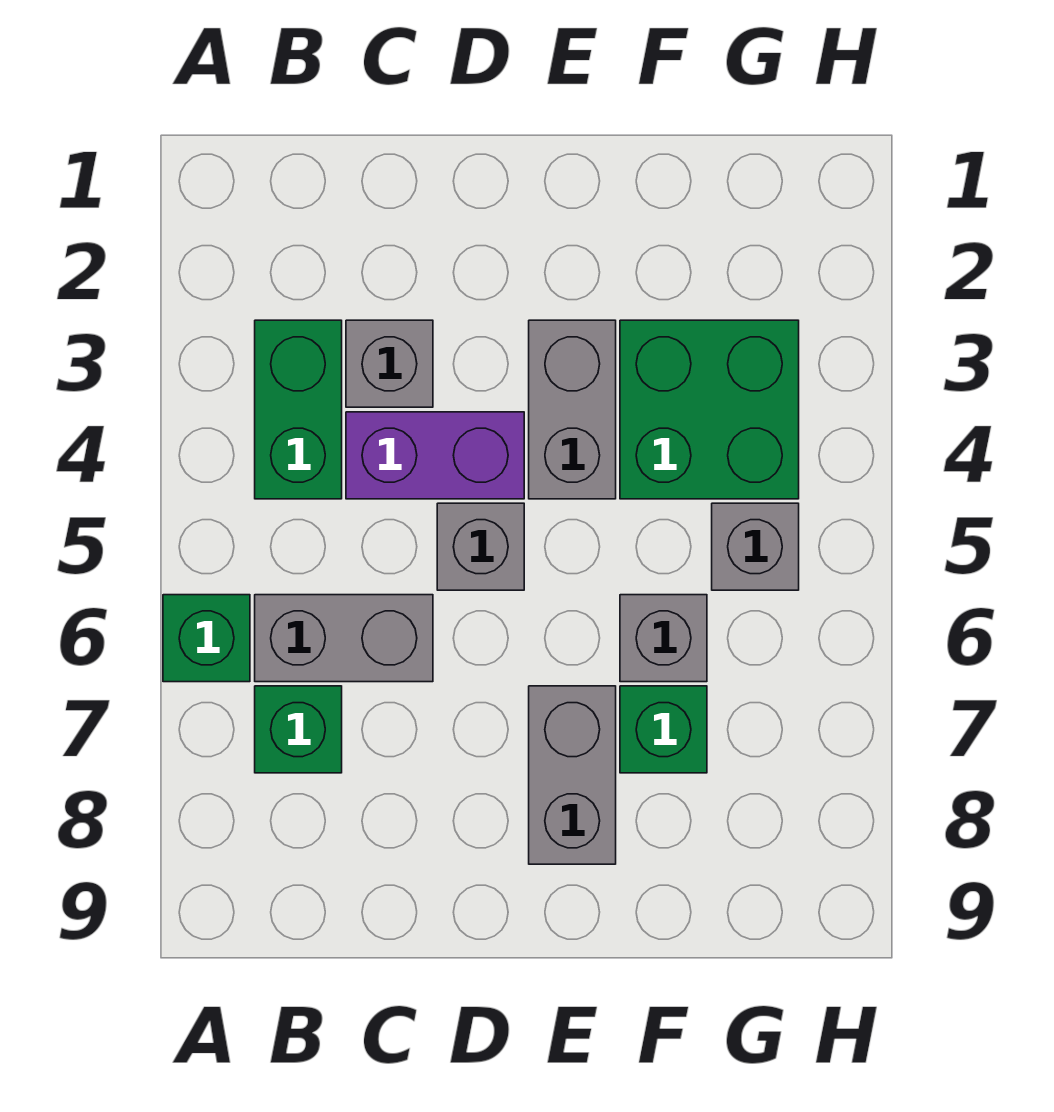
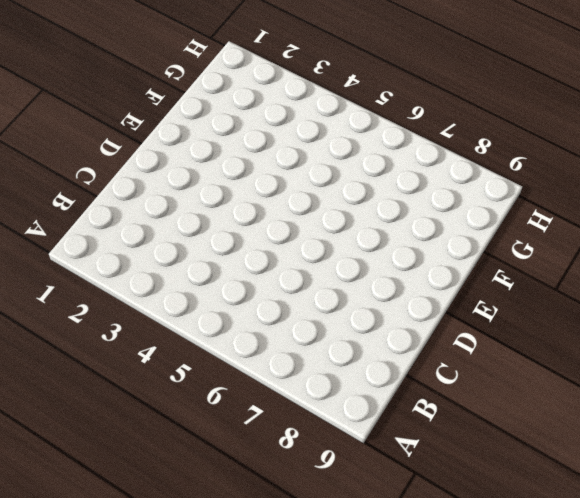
none -> green brick A6 level 1
none -> green brick B3:B4 level 1
none -> grey brick B6:C6 level 1

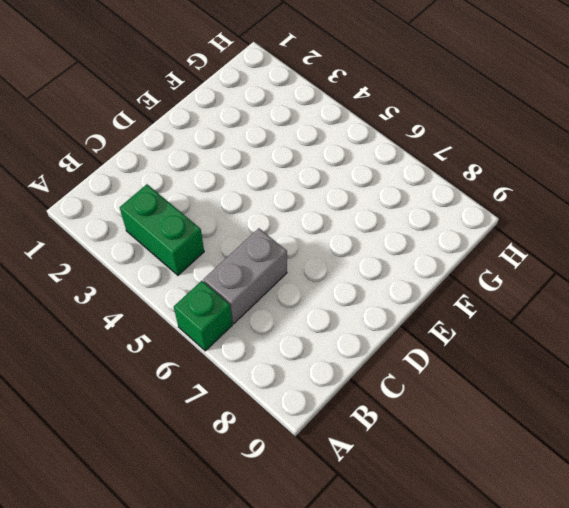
none -> green brick B7 level 1
none -> grey brick C3 level 1
none -> purple brick C4:D4 level 1

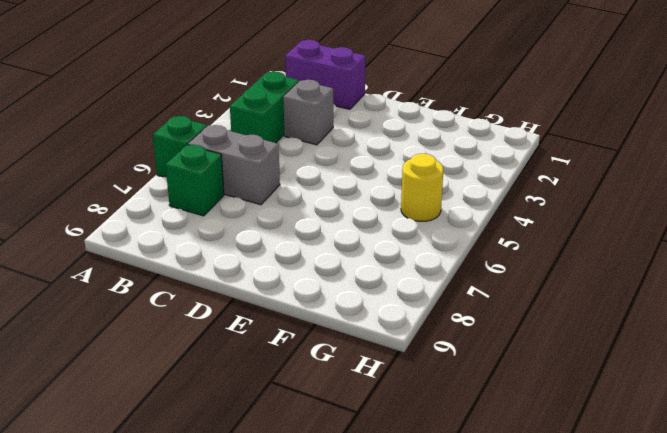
purple brick B1:C1 level 1 -> purple brick C4:D4 level 1
yellow round brick G5 level 1 -> grey brick G5 level 1
none -> grey brick D5 level 1
none -> grey brick E3:E4 level 1
none -> grey brick E7:E8 level 1

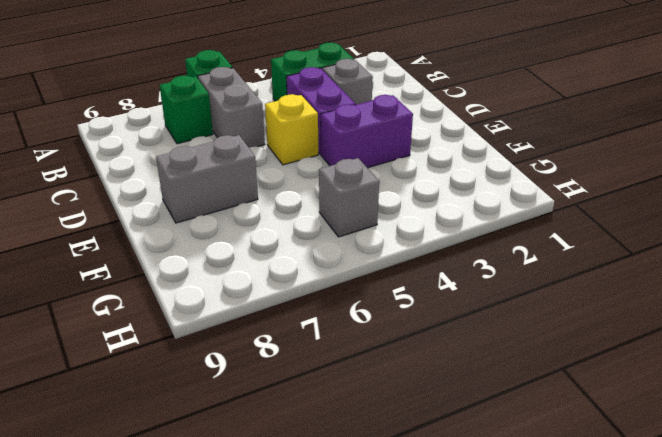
yellow brick D5 level 1 -> grey brick D5 level 1
purple brick E3:E4 level 1 -> grey brick E3:E4 level 1
none -> green brick F3:G4 level 1
none -> grey brick F6 level 1
none -> green brick F7 level 1

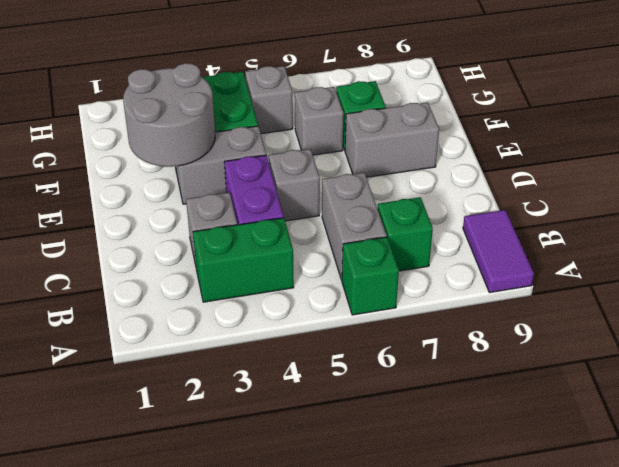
purple tile A9:B9 level 1 -> none
grey round brick E2:F3 level 2 -> none

